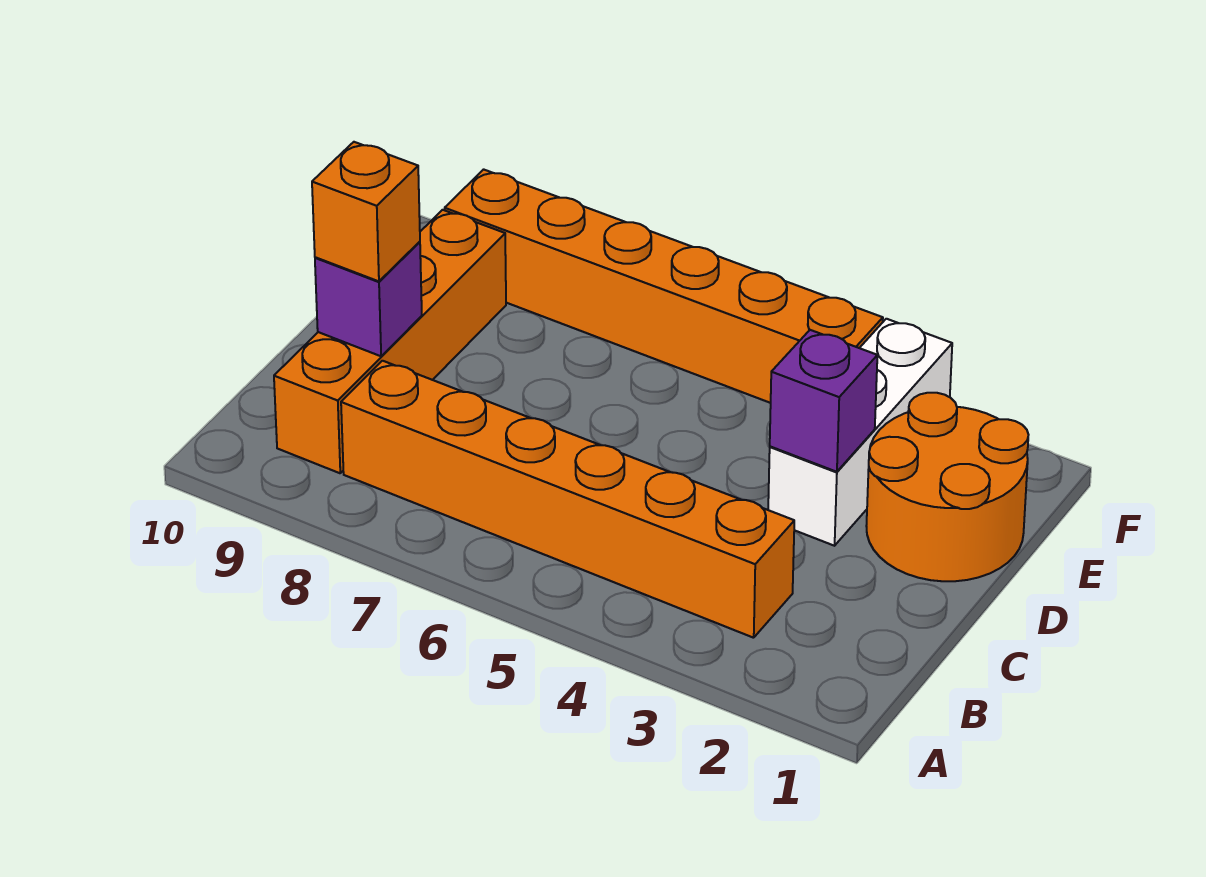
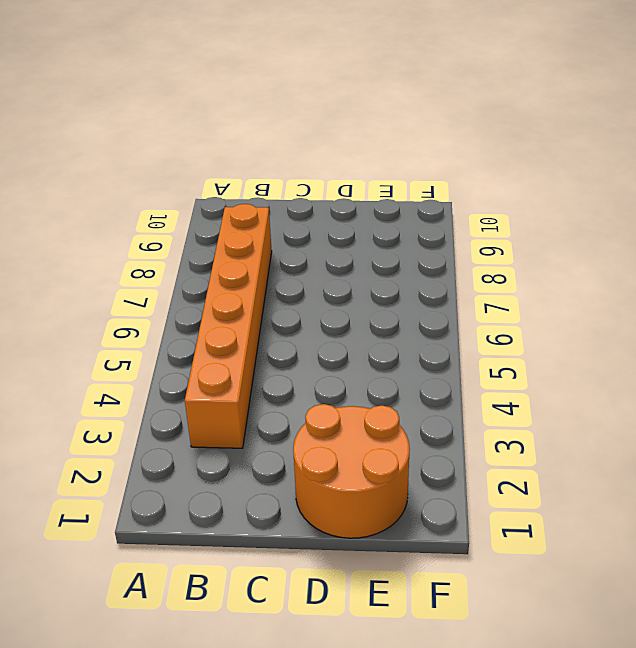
none -> orange brick B9:E9 level 1
none -> white brick D3:F3 level 1

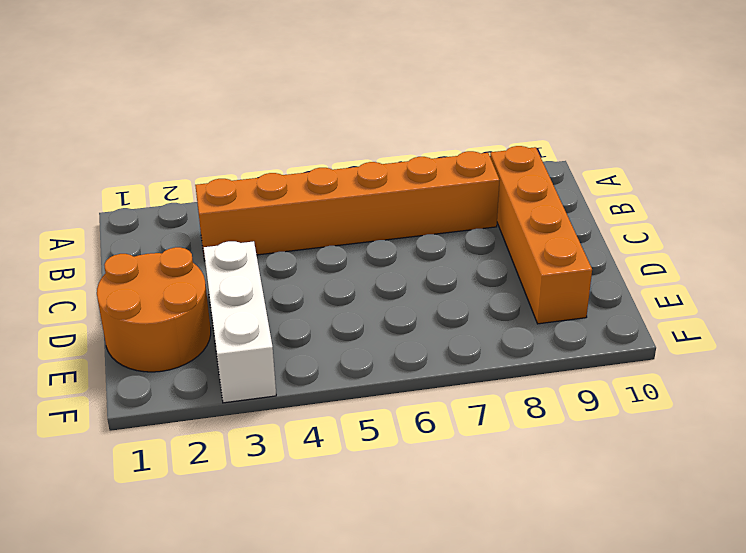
none -> orange brick F4:F9 level 1
none -> purple brick C9 level 2

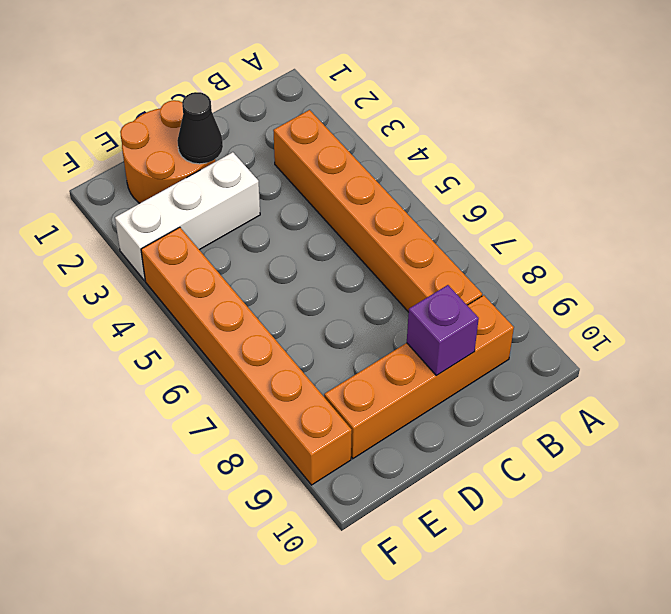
black cone D2 level 2 -> none
none -> purple brick D3 level 2
none -> orange brick C9 level 3

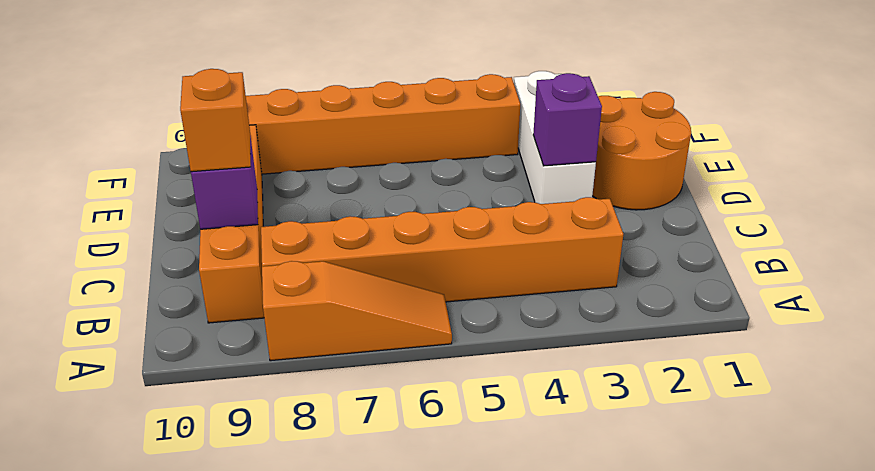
orange slope A6:A8 level 1 top 8 -> none

